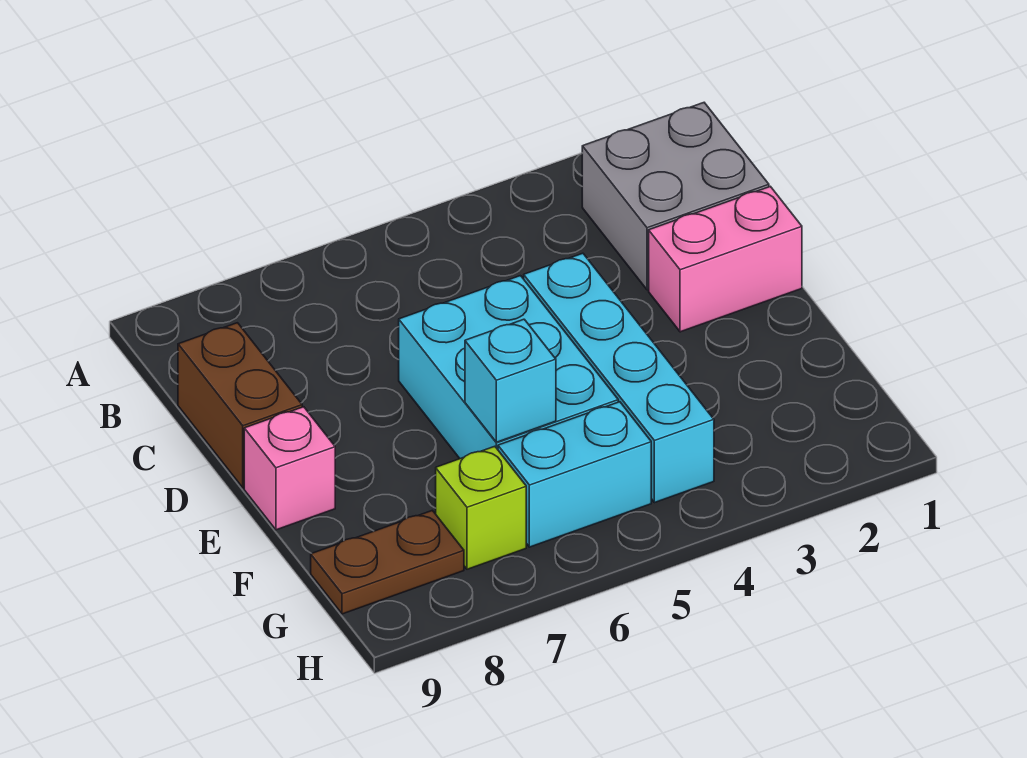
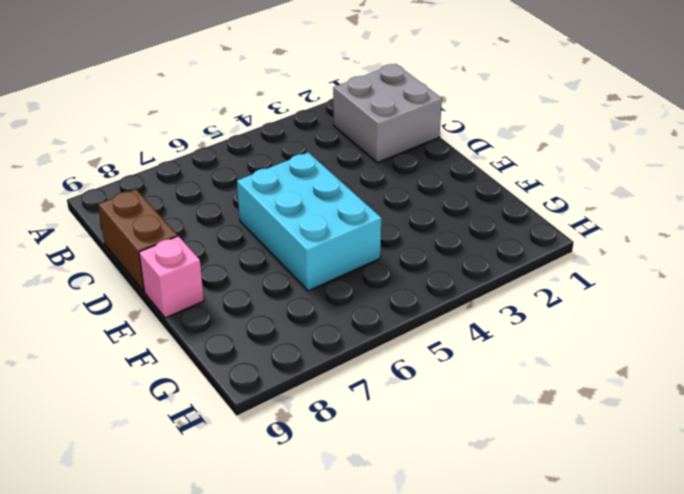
none -> pink brick D1:D2 level 1
none -> cyan brick D4:G4 level 1

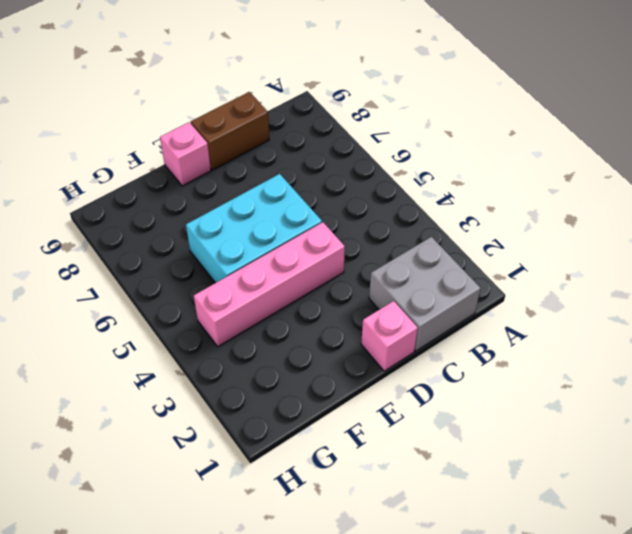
pink brick D1 level 1 -> pink brick D1:D2 level 1
pink brick D4:G4 level 1 -> cyan brick D4:G4 level 1
none -> cyan brick G5:G6 level 1
none -> lime brick G7 level 1

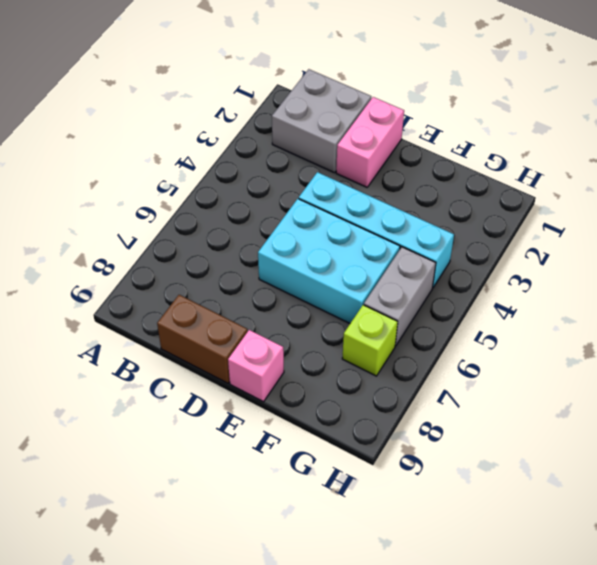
grey brick G5:G6 level 1 -> cyan brick G5:G6 level 1
none -> brown plate G8:G9 level 1
none -> cyan brick F6 level 2

